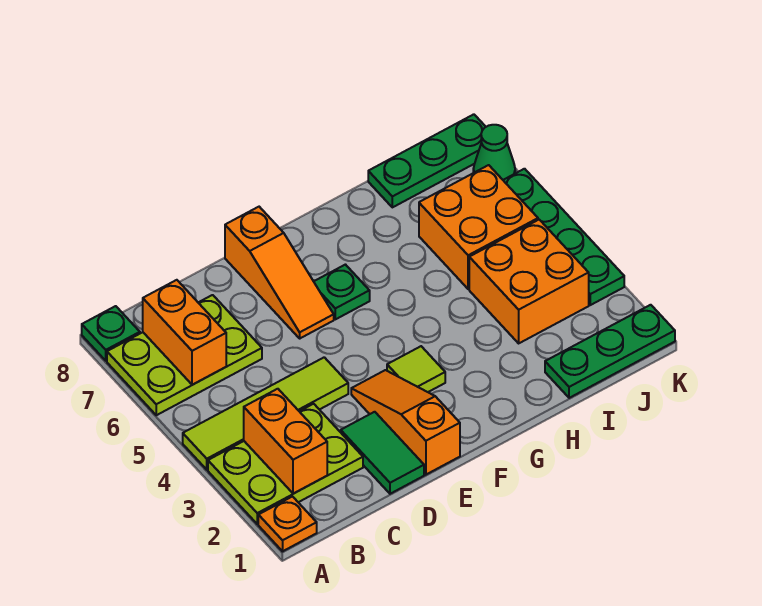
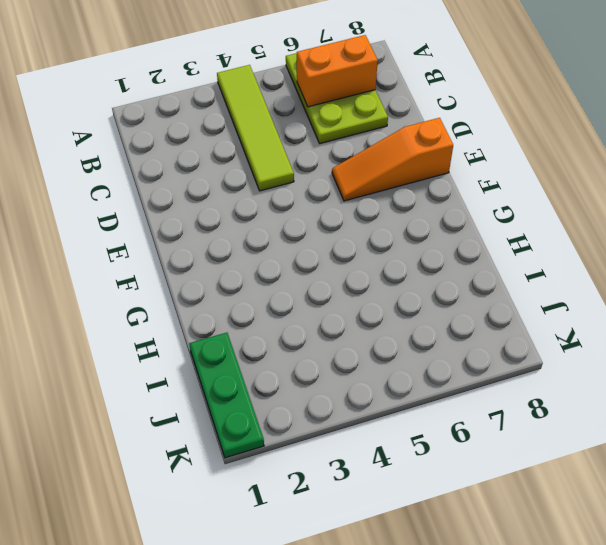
none -> orange plate A1 level 1
none -> lime plate A2:C3 level 1
none -> green plate A8 level 1

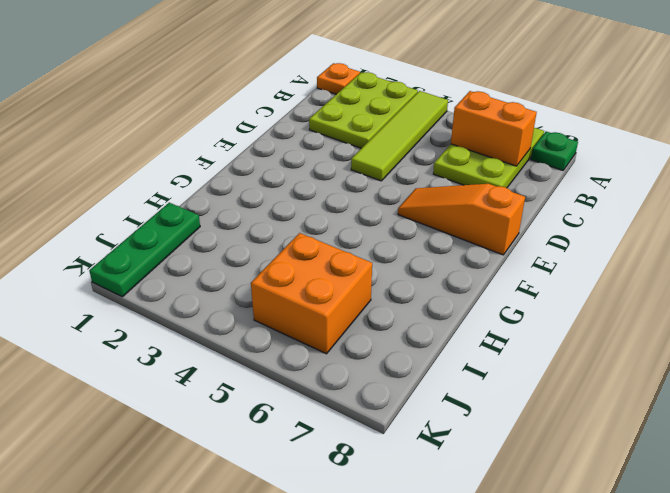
none -> green tile D1:D2 level 1
none -> orange slope E1:E3 level 1 top 1
none -> lime tile F3 level 1

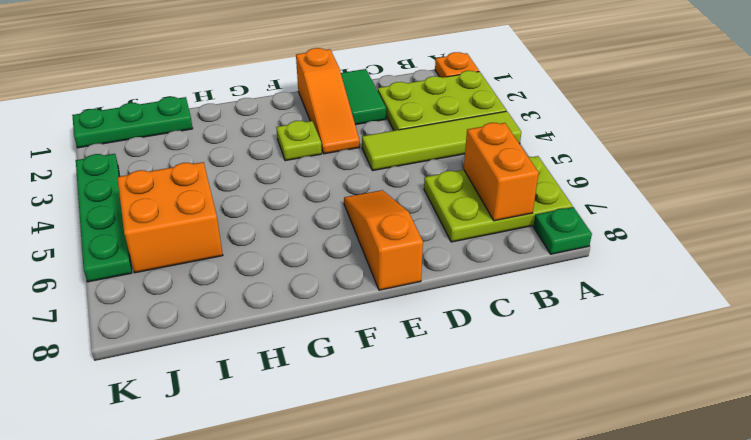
lime plate F3 level 1 -> lime tile F3 level 1
none -> green plate F6 level 1
none -> orange brick I3:J4 level 1
none -> green plate I8:K8 level 1

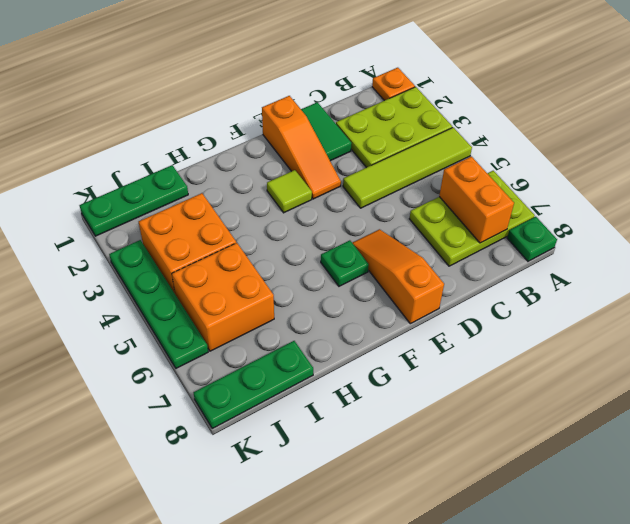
none -> green cone K7 level 1
none -> orange brick B2:B3 level 2

